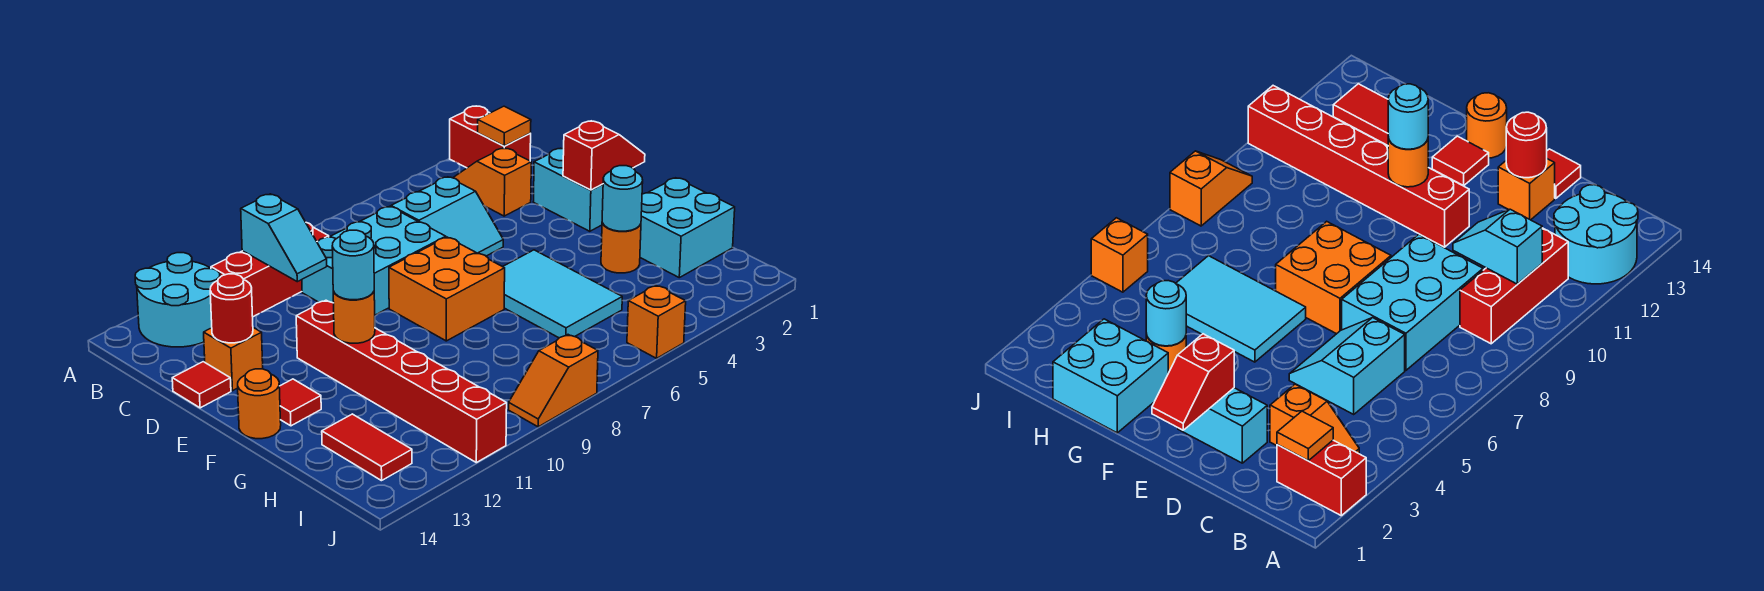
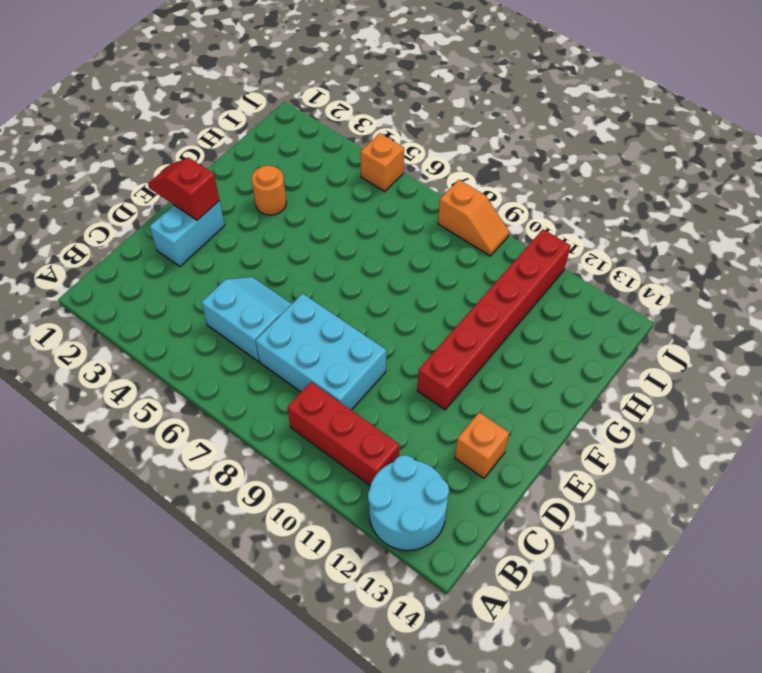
none -> red brick A2:B2 level 1
none -> orange slope B3:C3 level 1 top C
none -> red tile D14 level 1

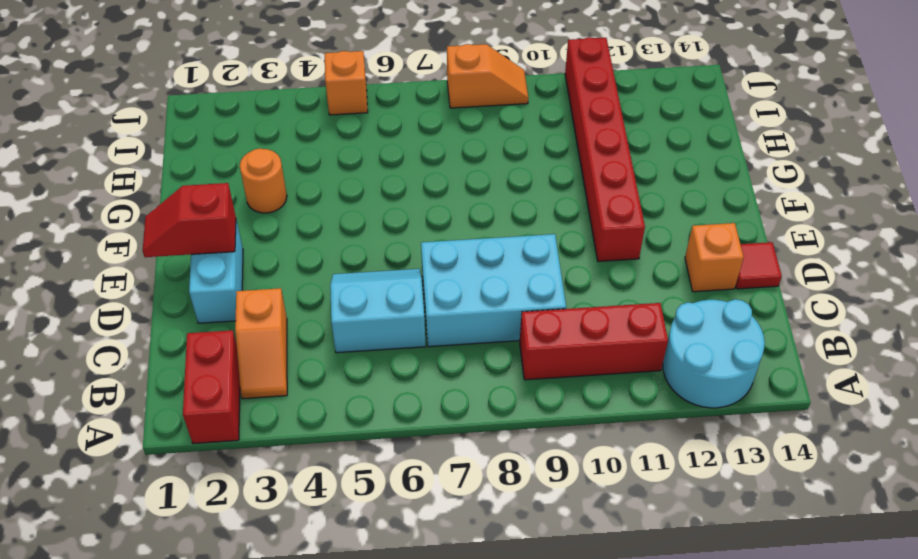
none -> orange brick E7:F8 level 1
none -> cyan tile F5:H6 level 1
none -> red tile F13 level 1

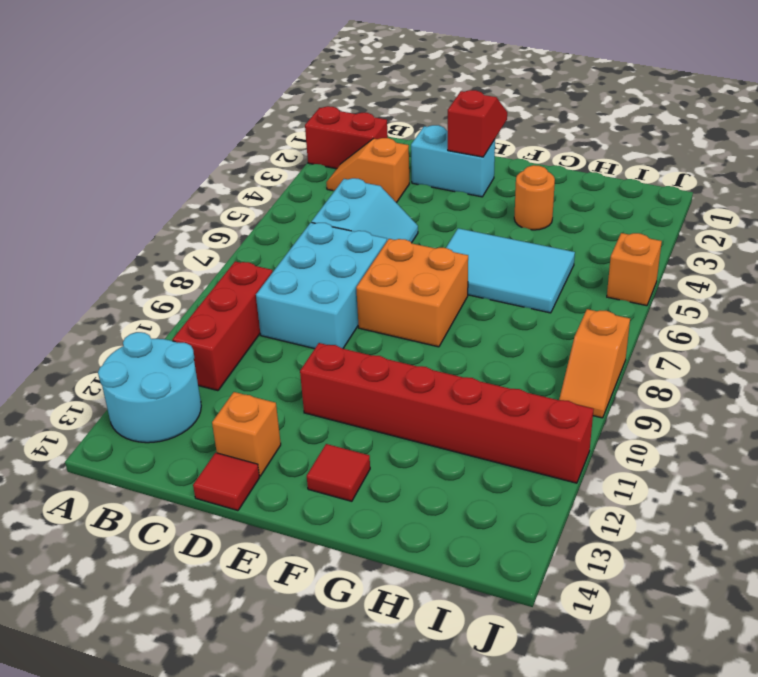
none -> orange round brick F14 level 1
none -> cyan brick G1:H2 level 1
none -> red tile H13:I13 level 1

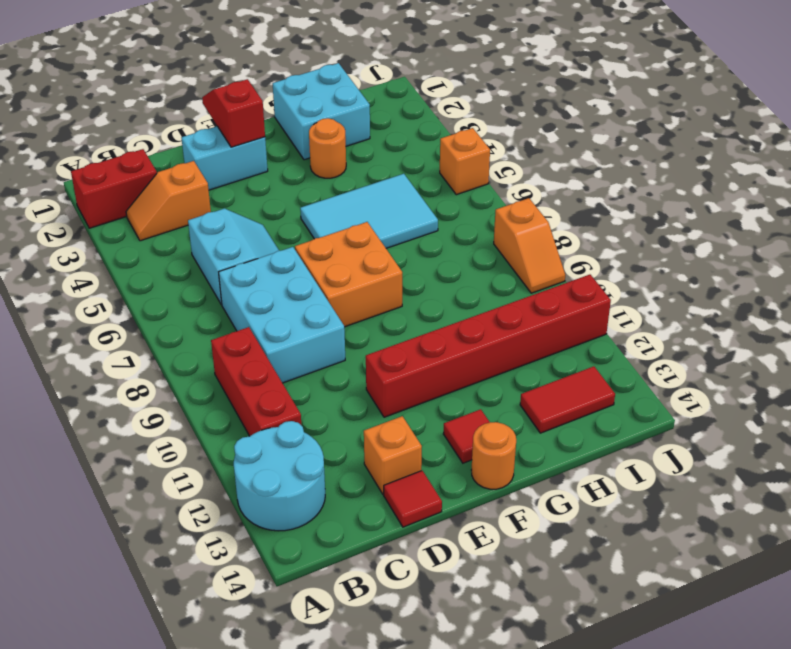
none -> orange tile B2 level 2
none -> cyan slope B10:C10 level 2 top B
none -> red round brick D13 level 2

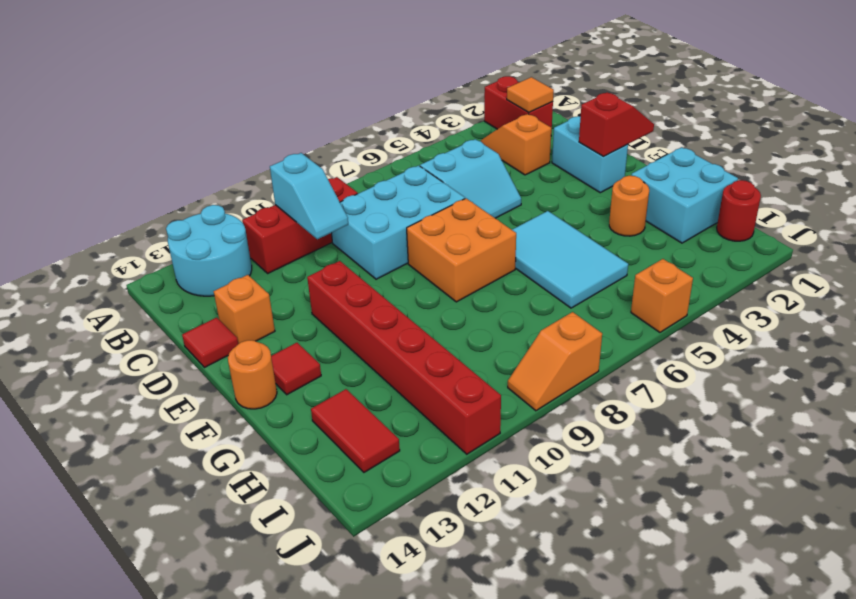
red round brick I1 level 1 -> red round brick D13 level 2
none -> orange round brick F11 level 2
none -> cyan round brick G3 level 2
none -> cyan round brick F11 level 3

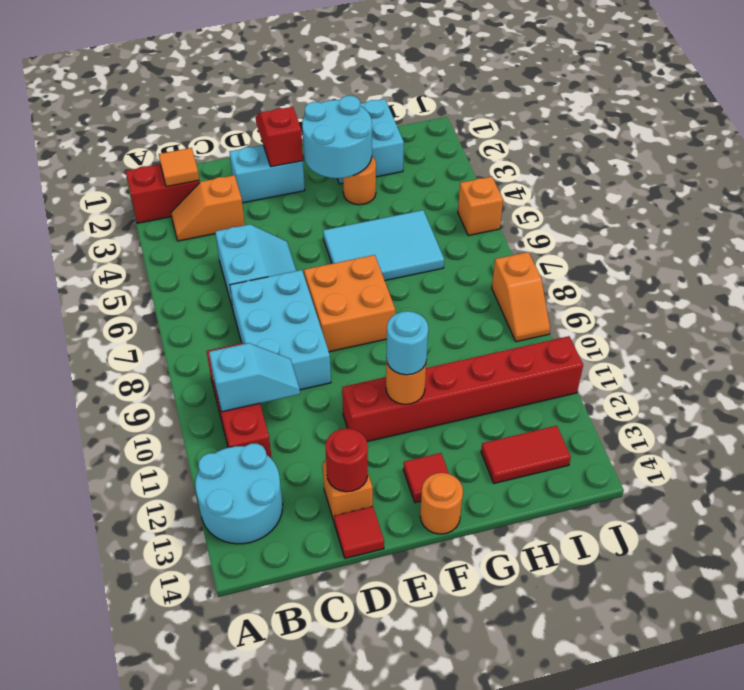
cyan round brick F2:G3 level 2 -> cyan round brick G3 level 2

